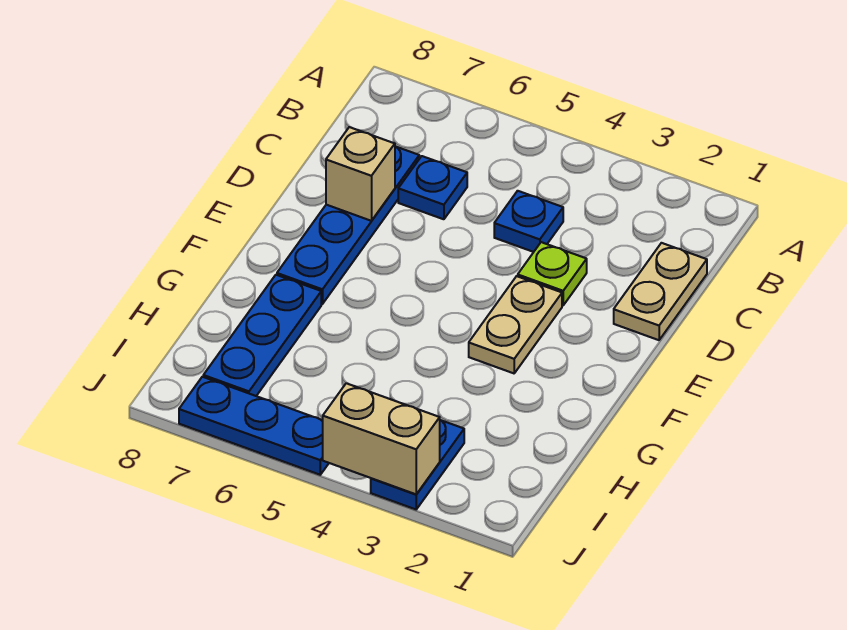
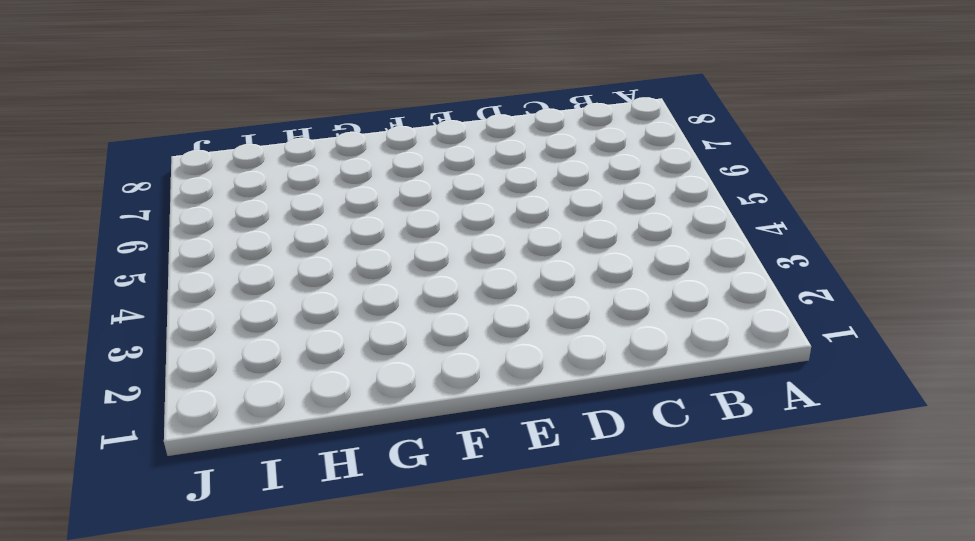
none -> tan plate C1:D1 level 1
none -> blue plate C4 level 1

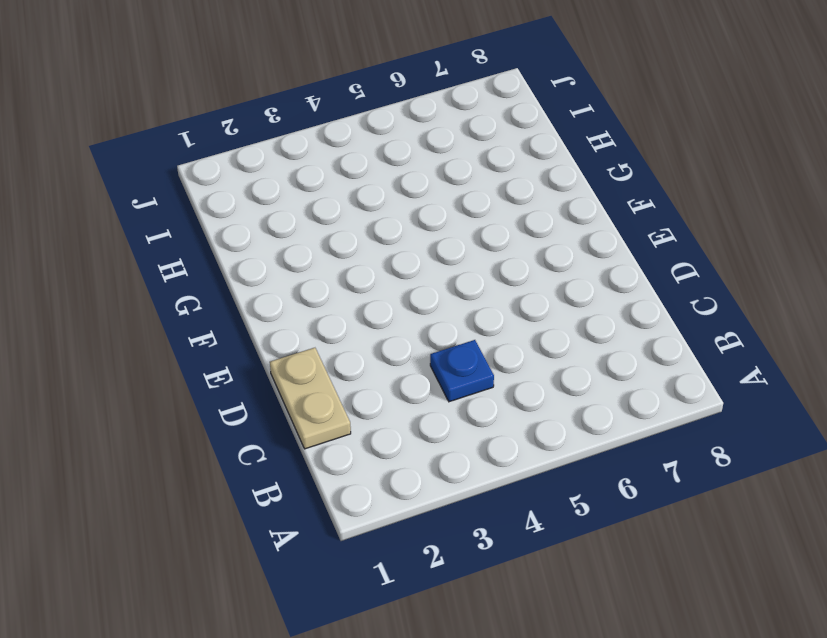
none -> blue plate C6 level 1
none -> blue plate C7:F7 level 1

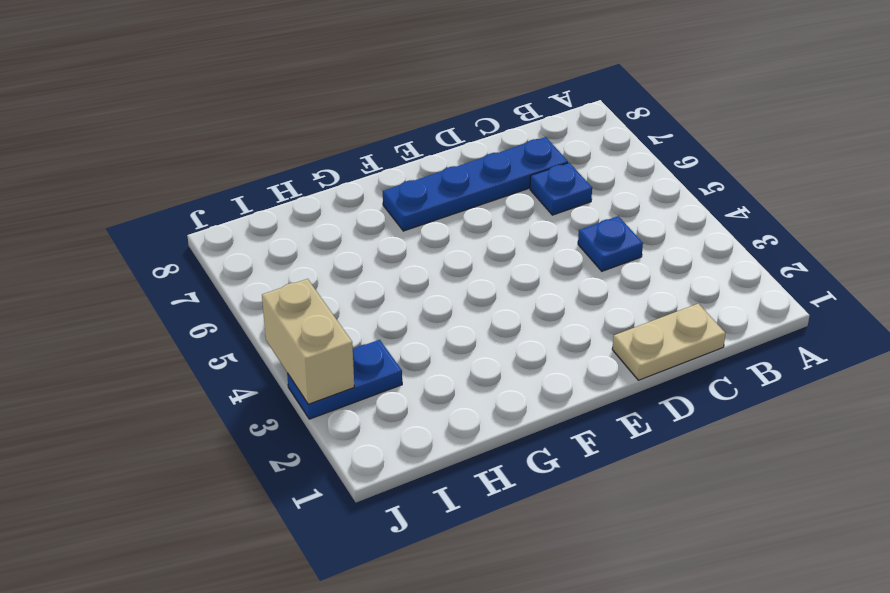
none -> lime plate D3 level 1
none -> tan plate E3:F3 level 1

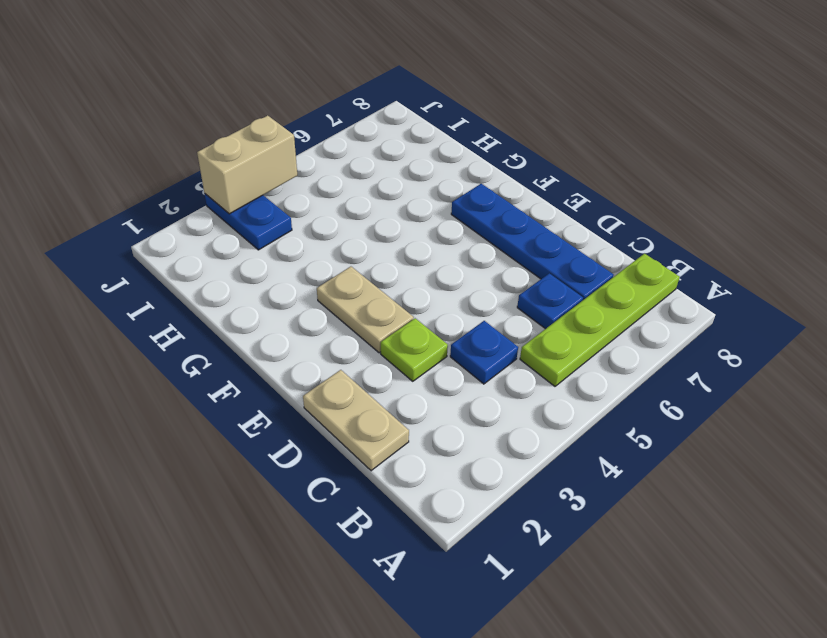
lime plate B5:B8 level 1 -> none
none -> blue plate G7:I7 level 1
none -> blue plate J5:J7 level 1

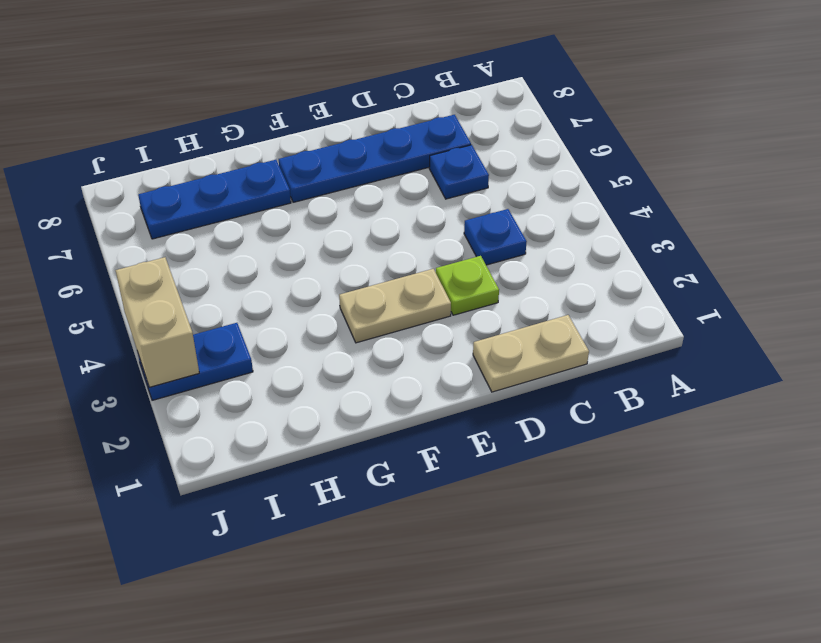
none -> blue plate J5:J7 level 1
none -> tan brick D7 level 2

